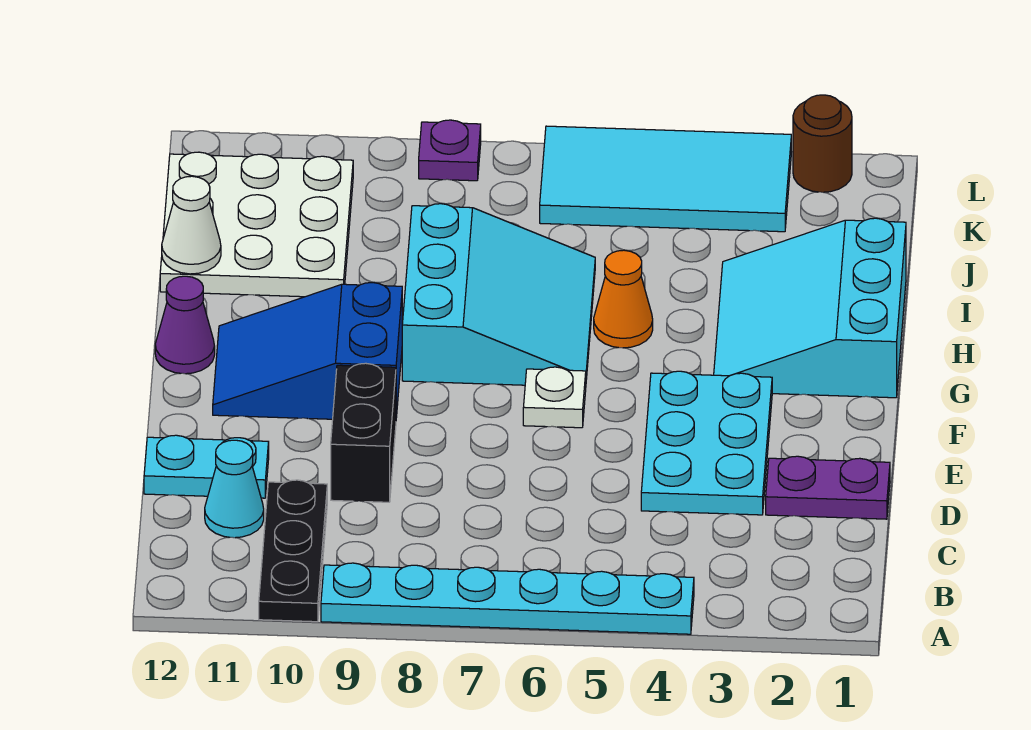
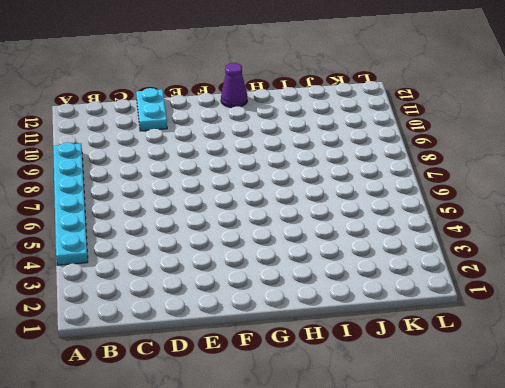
none -> black plate A10:C10 level 1
none -> cyan cone C11 level 1
none -> purple plate D1:D2 level 1

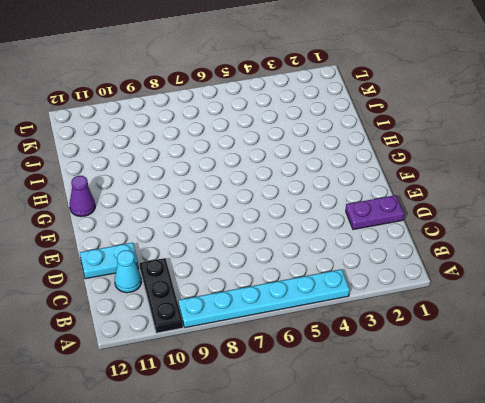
none -> cyan plate D3:F4 level 1
none -> black brick D9:E9 level 1
none -> white plate F6 level 1

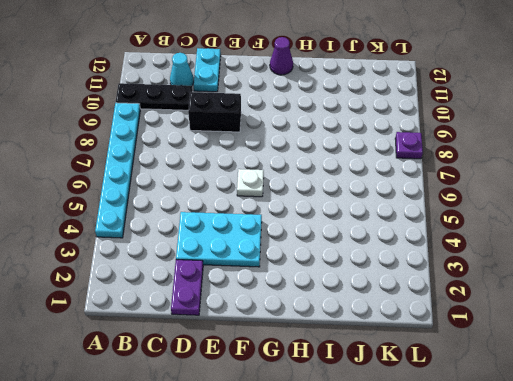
none -> blue slope F9:G11 level 1 top 9
none -> cyan slope G1:I3 level 1 top 1
none -> cyan slope G6:I8 level 1 top 8

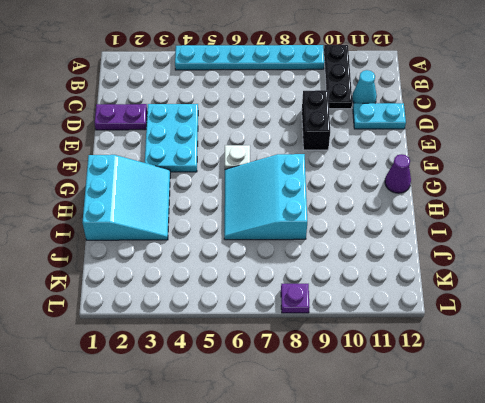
none -> blue slope F9:G11 level 1 top 9
none -> orange cone H5 level 1
none -> white plate I10:K12 level 1

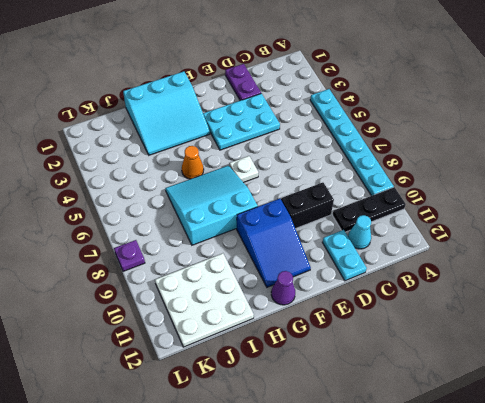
none -> cyan tile K3:L6 level 1
none -> brown round brick L2 level 1
none -> white cone I12 level 2

